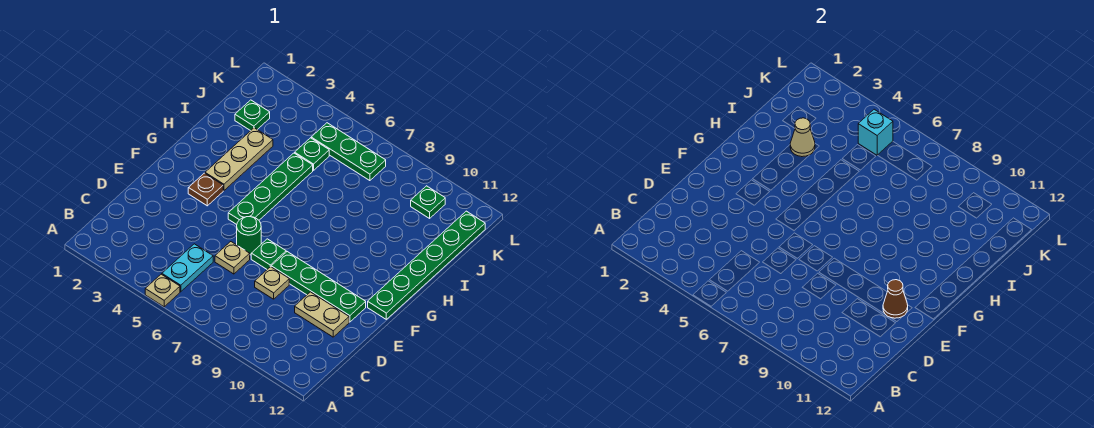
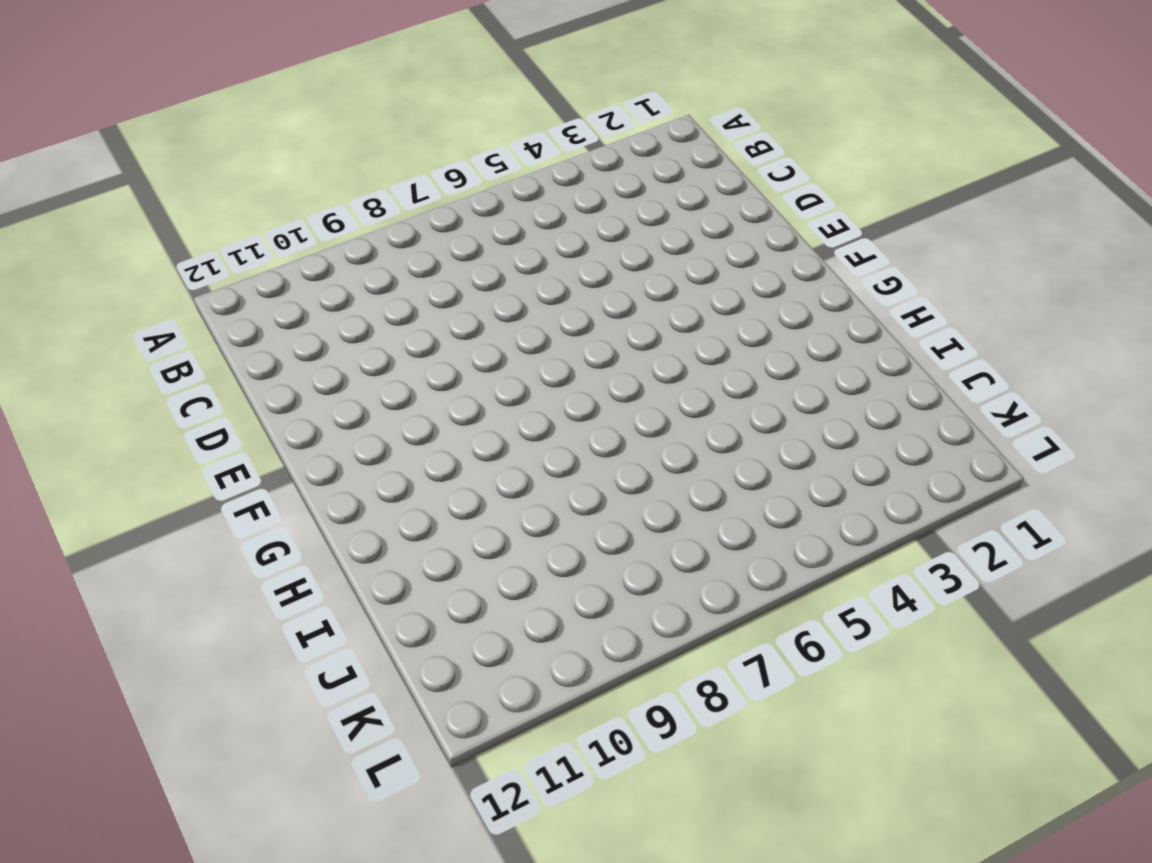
none -> tan plate A5 level 1
none -> cyan plate B5:C5 level 1
none -> tan plate D6 level 1

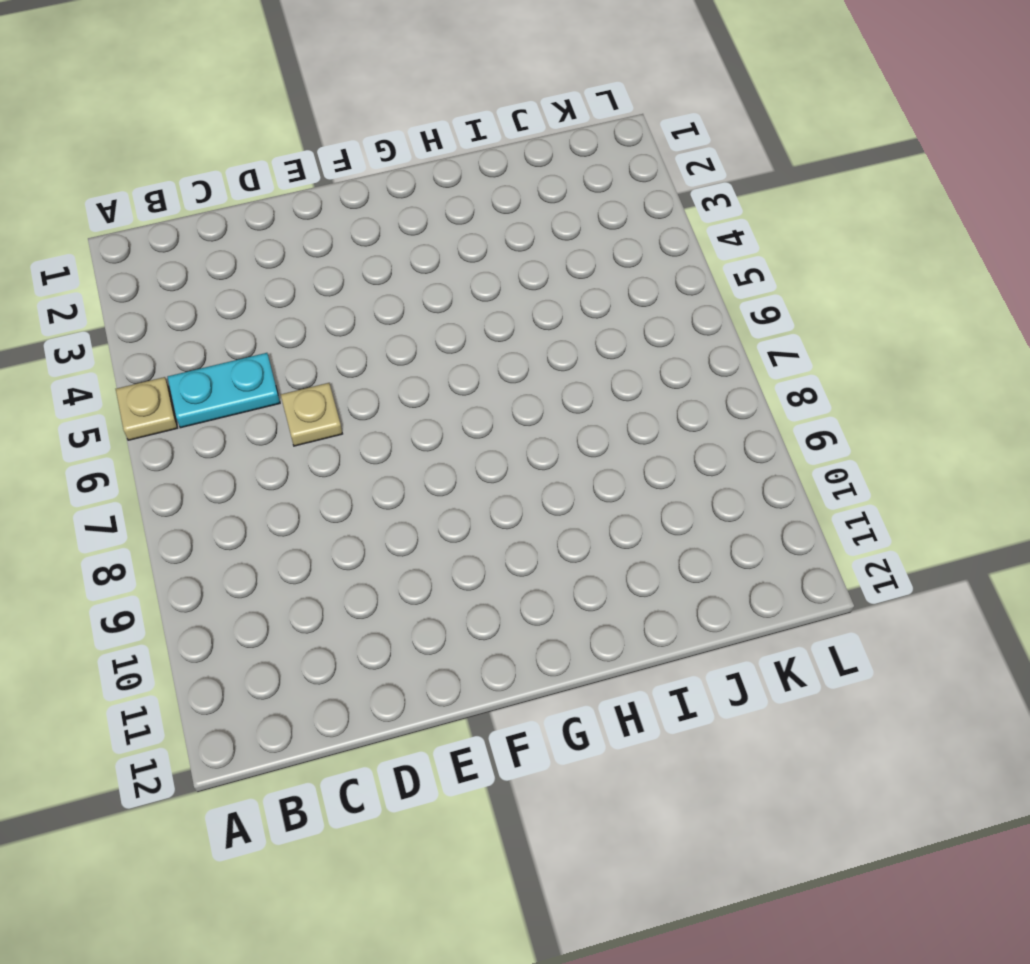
none -> tan plate D8 level 1
none -> tan plate D10:D11 level 1
none -> green round brick E6 level 1

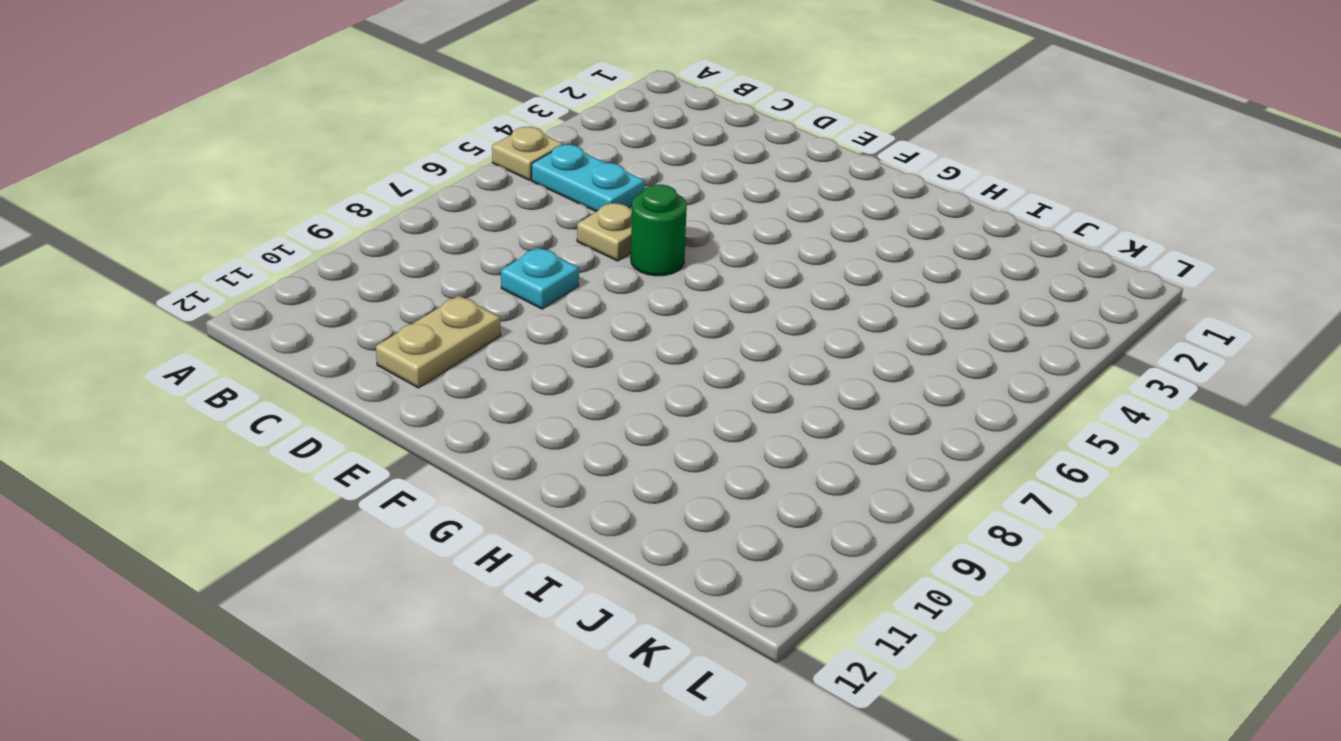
cyan plate D8 level 1 -> tan plate D8 level 1
none -> green plate E7 level 1
none -> green plate E8:E11 level 1
none -> brown plate F3 level 1

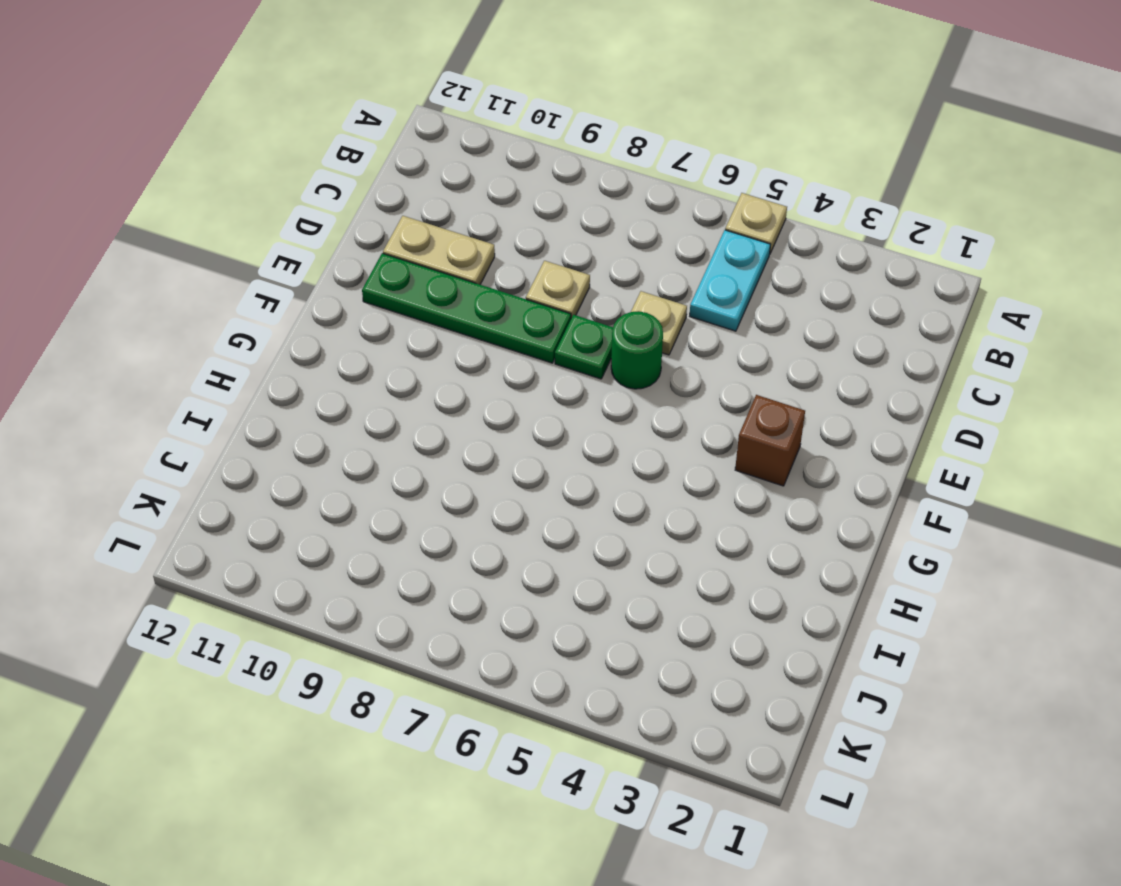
brown brick F3 level 1 -> brown plate F3 level 1
none -> green plate F5:I5 level 1
none -> green plate F12:K12 level 1
none -> tan plate G3:I3 level 1

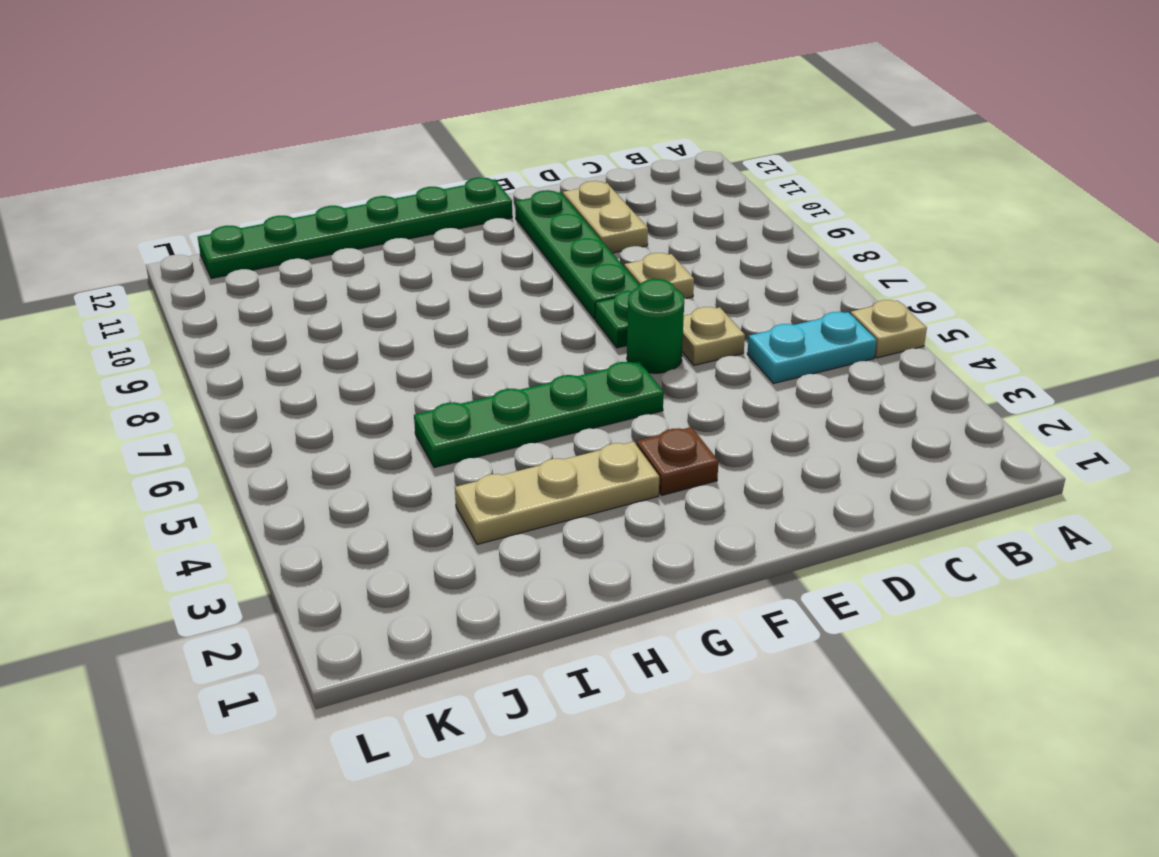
none -> green plate J2 level 1
none -> green plate J5 level 1
none -> green plate K5:K7 level 1

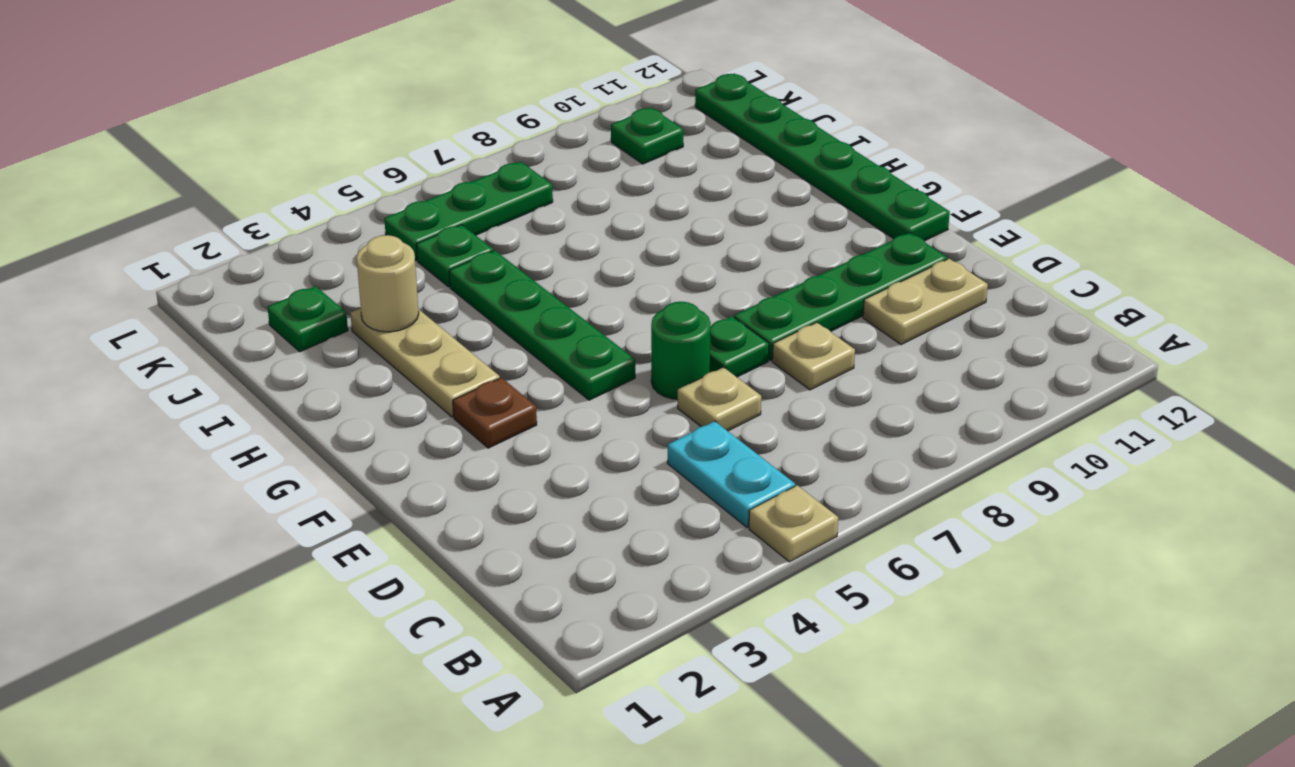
tan round brick I3 level 2 -> tan cone I3 level 2
none -> brown cone E11 level 2
none -> cyan brick K5 level 2

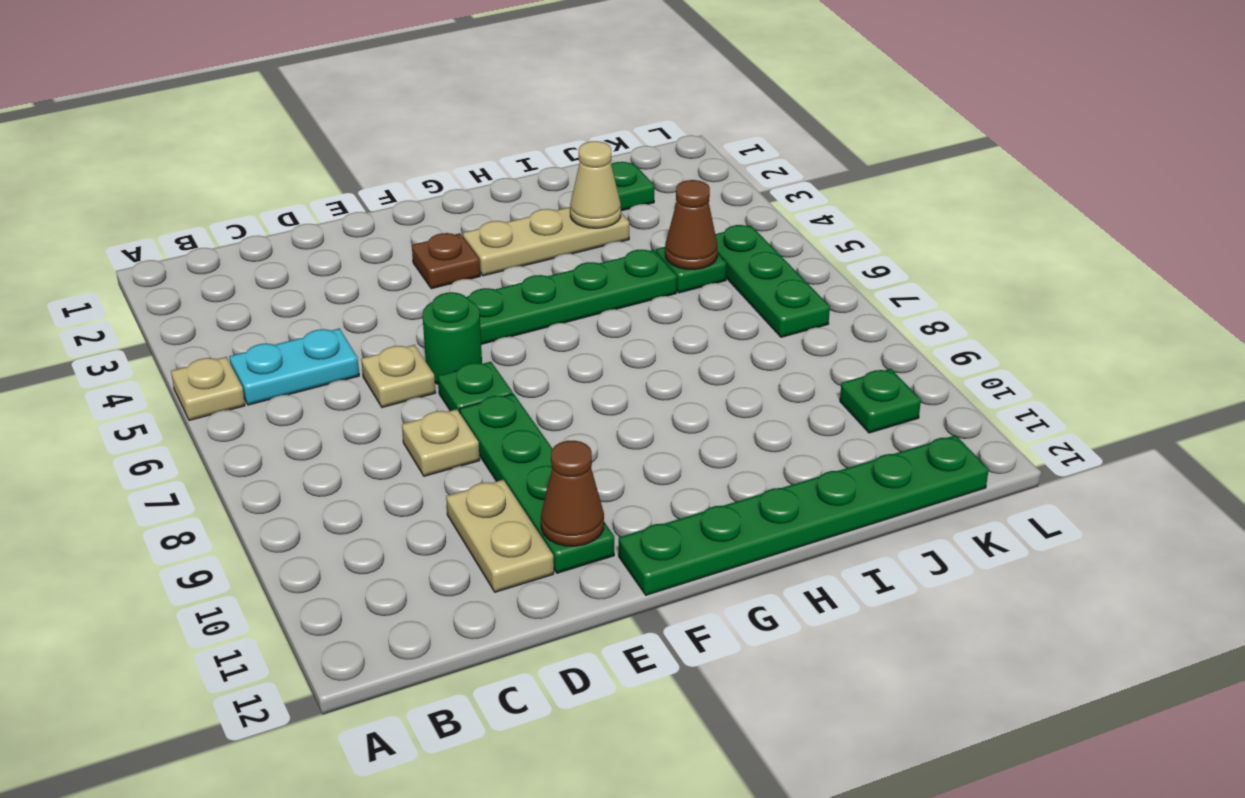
brown cone J5 level 2 -> none
none -> cyan brick K5 level 2

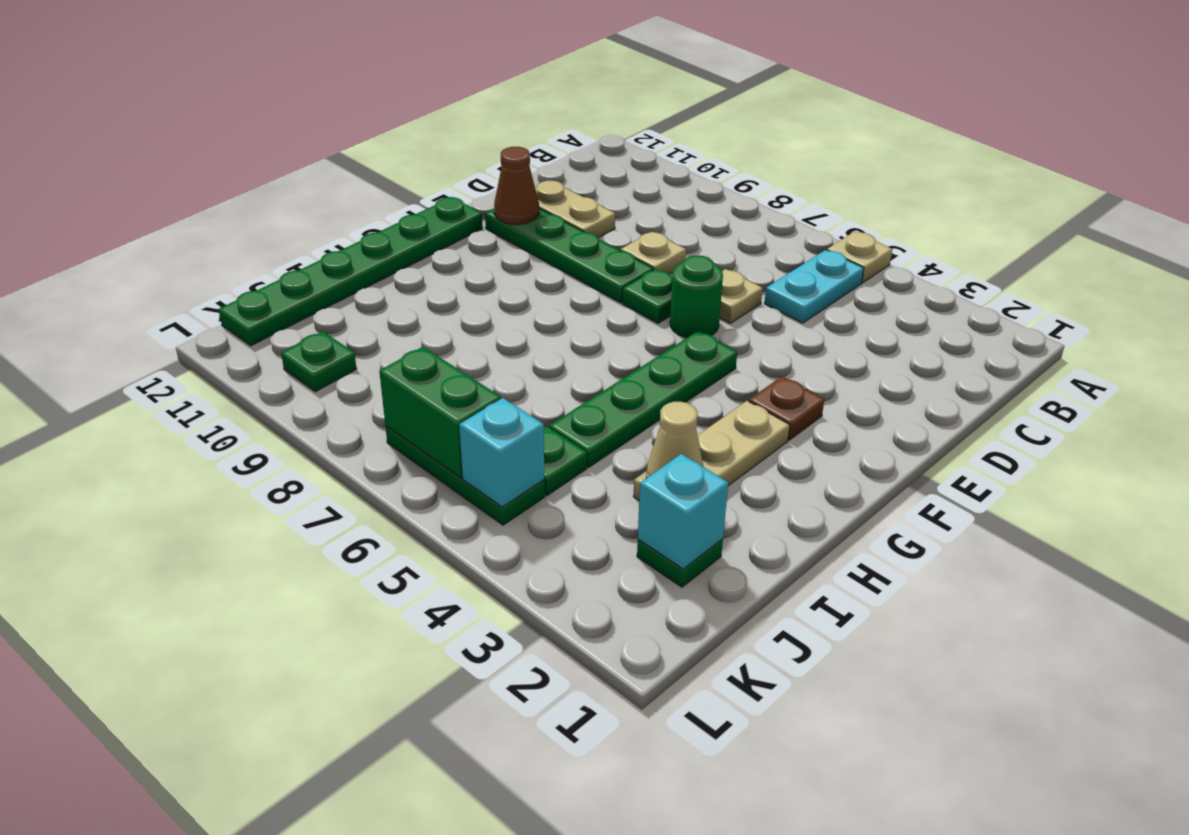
cyan brick J2 level 2 -> none
green brick K6:K7 level 2 -> none

